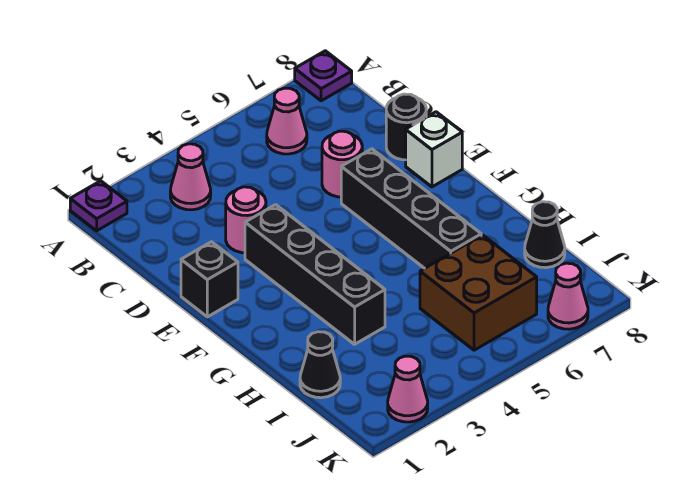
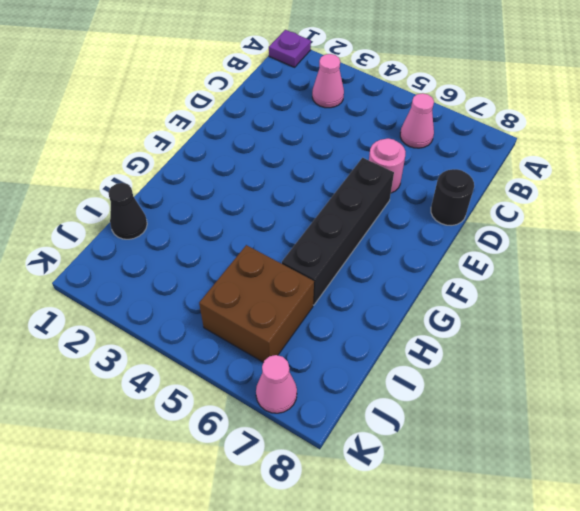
none -> purple plate A8 level 1
none -> pink round brick D3 level 1
none -> black brick E1 level 1

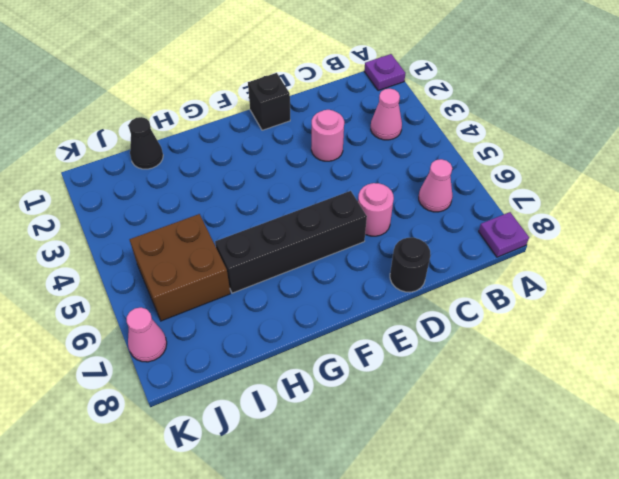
none -> black brick E3:H3 level 1
none -> white brick E8 level 1
none -> black cone I8 level 1

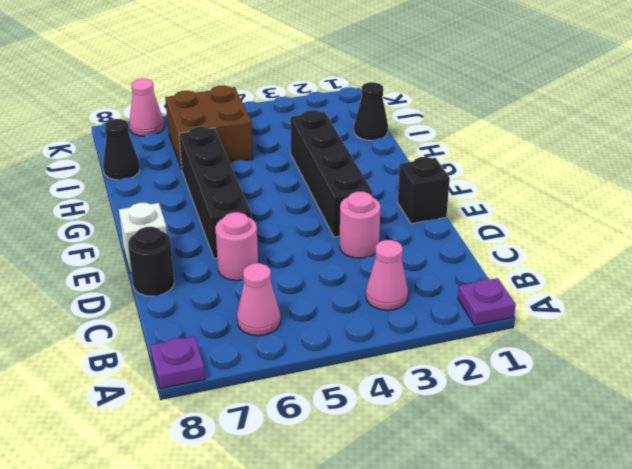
none -> pink cone K2 level 1

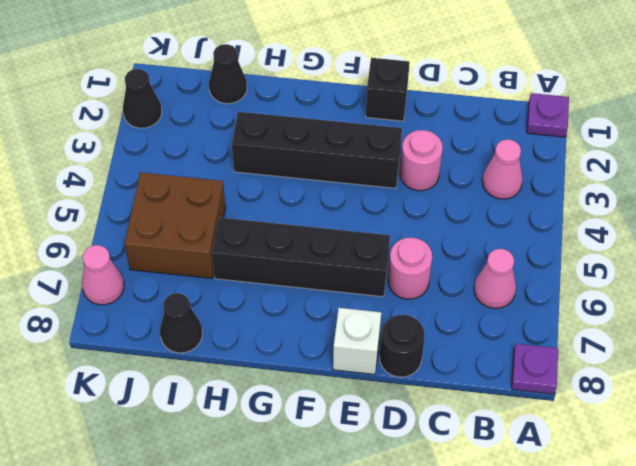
black cone K2 level 1 -> pink cone K2 level 1

